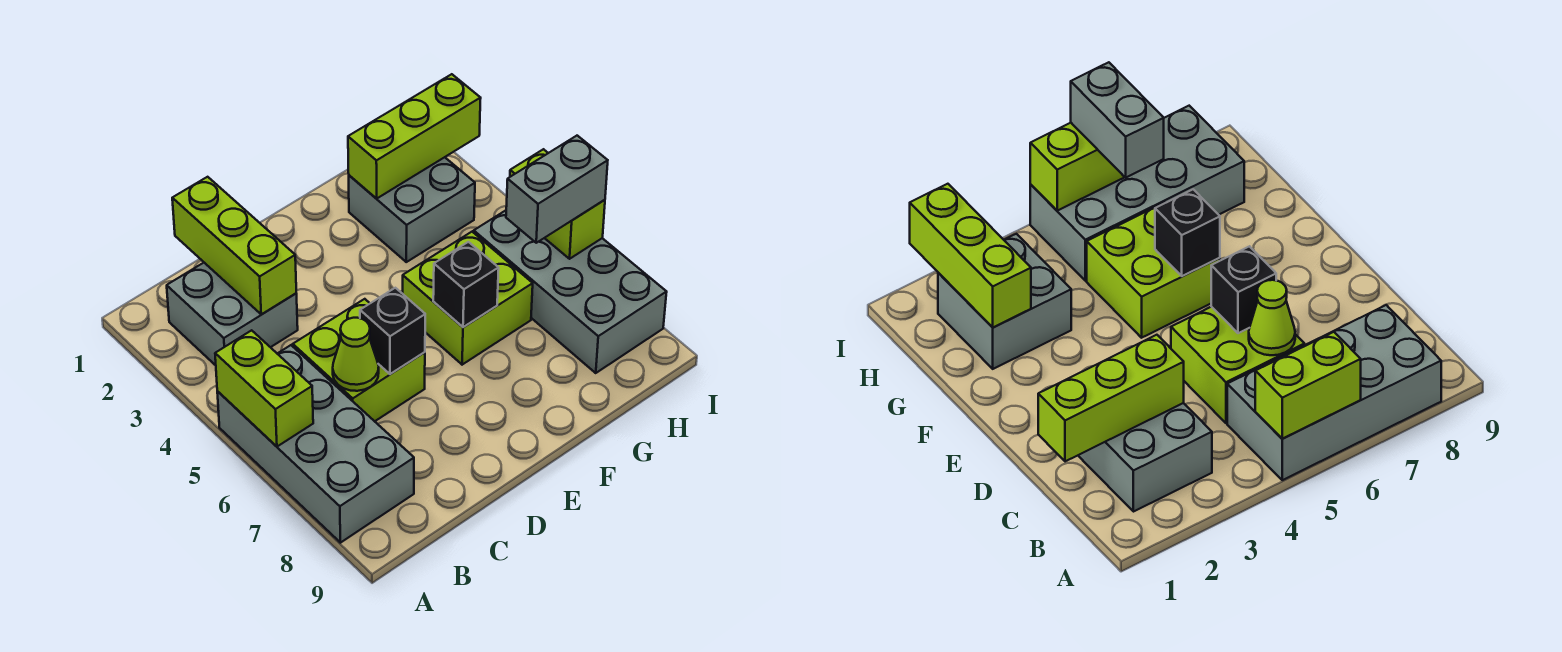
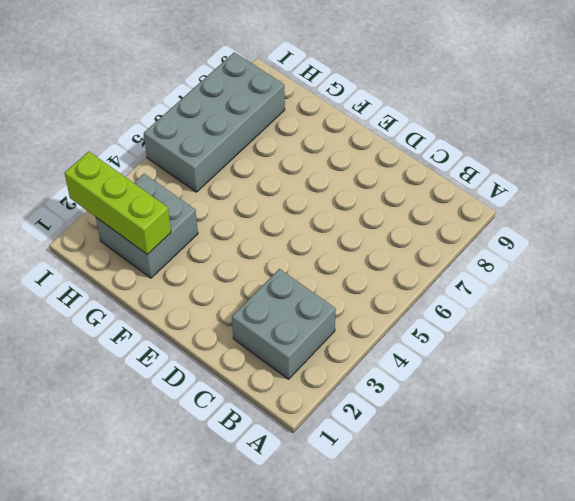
none -> grey brick A5:B8 level 1
none -> lime brick C5:D6 level 1
none -> lime brick F5:G6 level 1

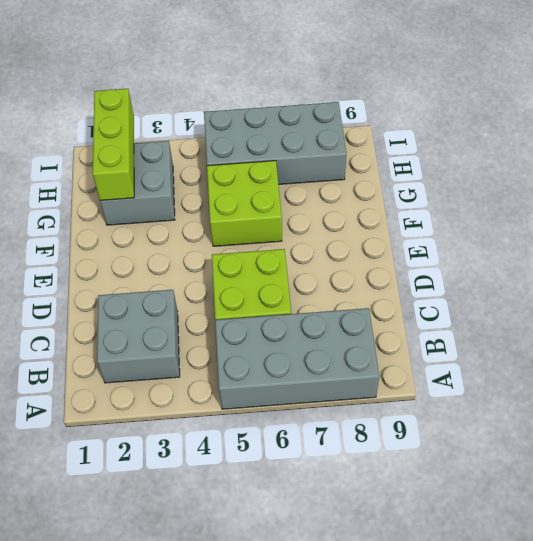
none -> lime brick A5:A6 level 2
none -> lime brick C1:C3 level 2
none -> lime cone C6 level 2

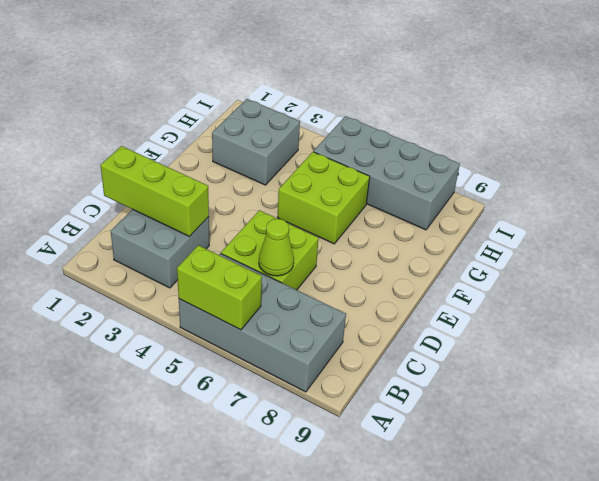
none -> black brick D6 level 2
none -> black brick F6 level 2
none -> lime brick G2:I2 level 2

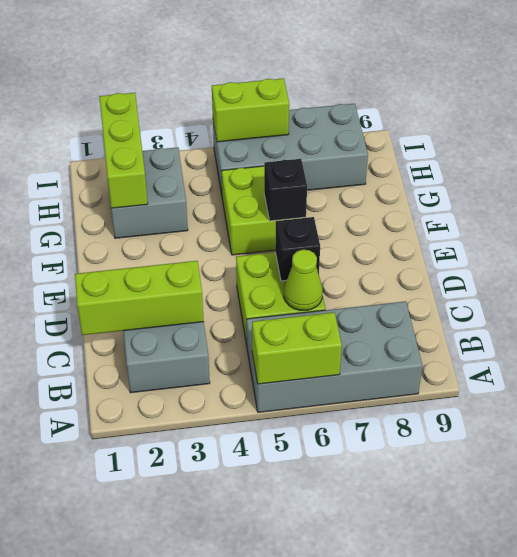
none -> grey brick H6:I6 level 3

